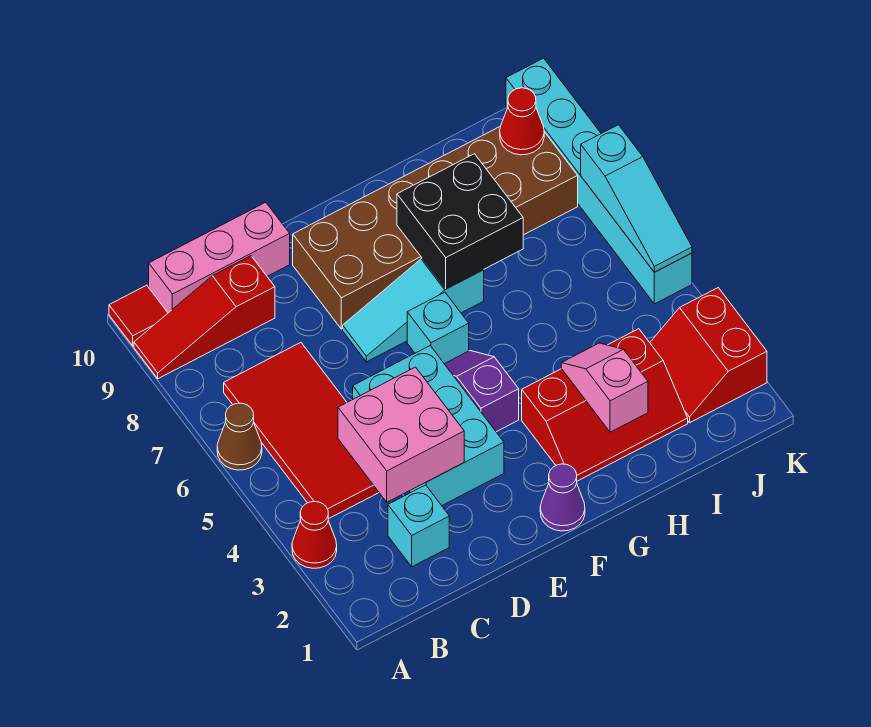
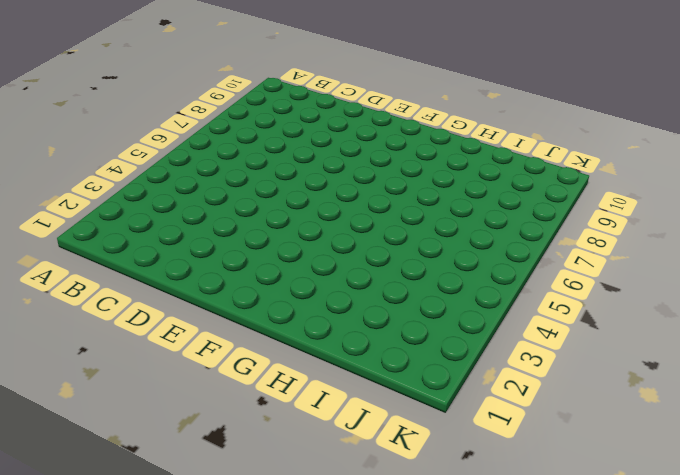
none -> red cone A3 level 1
none -> brown cone A6 level 1
none -> red slope A9:C9 level 1 top C

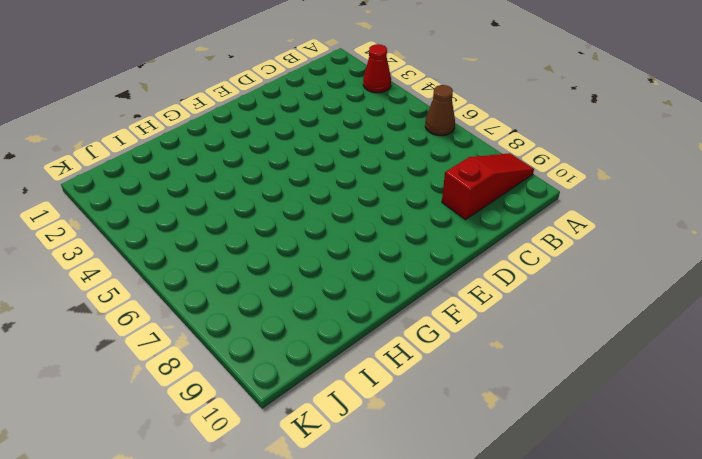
none -> red tile A10 level 1
none -> red tile B4:C7 level 1
none -> pink brick B10:D10 level 1

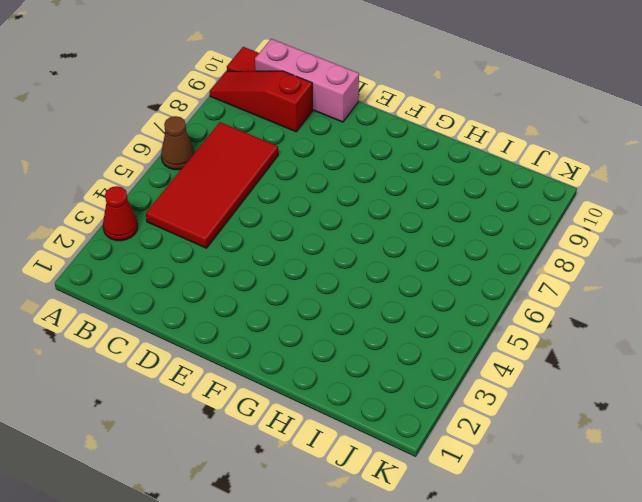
none -> cyan brick C2 level 1
none -> cyan brick D3:E5 level 1
none -> cyan slope E7:G7 level 1 top G

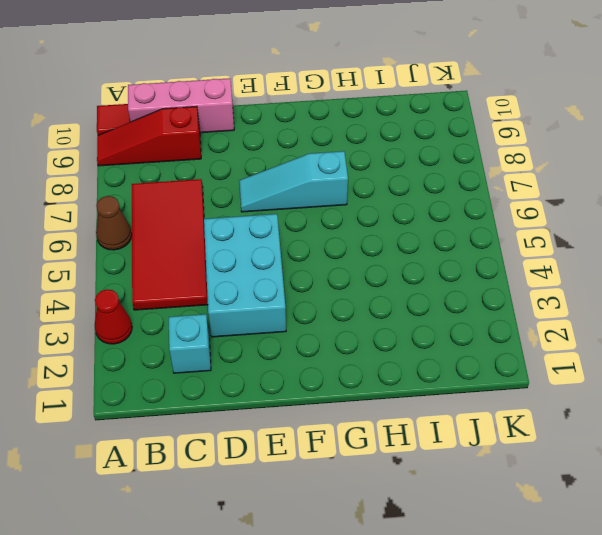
none -> brown brick E8:J9 level 1
none -> purple cone F1 level 1
none -> purple slope F4:F5 level 1 top 4

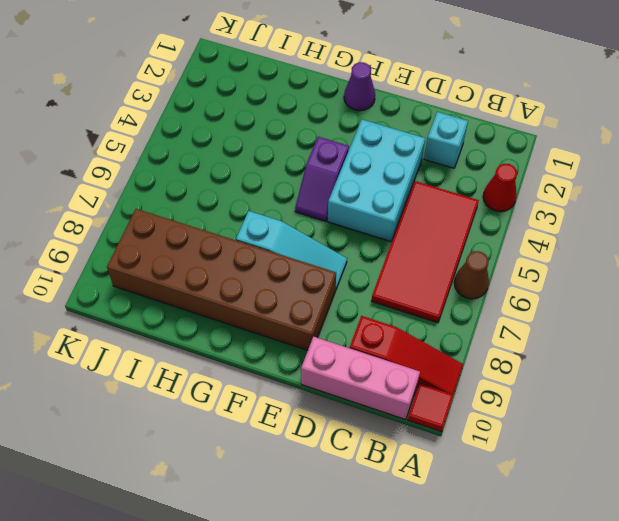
none -> cyan brick F6 level 1
none -> red slope G2:I3 level 1 top 3
none -> red slope J2:K3 level 1 top K

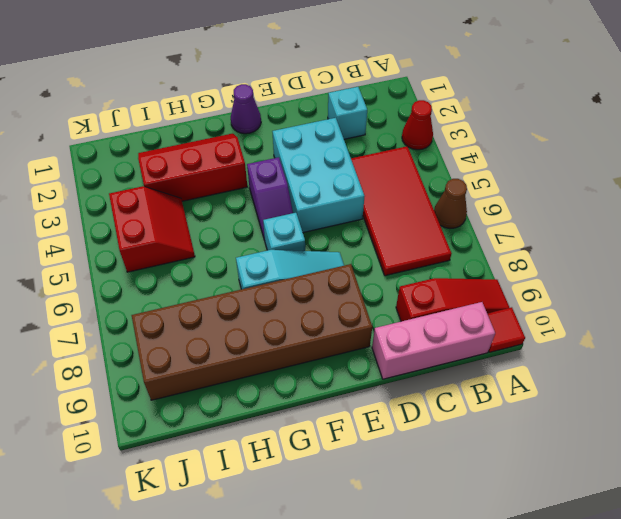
red slope I4:J5 level 1 top J -> red slope J2:K3 level 1 top K
none -> cyan brick K5:K10 level 1
none -> pink brick C3:D4 level 2
none -> black brick G7:H8 level 2

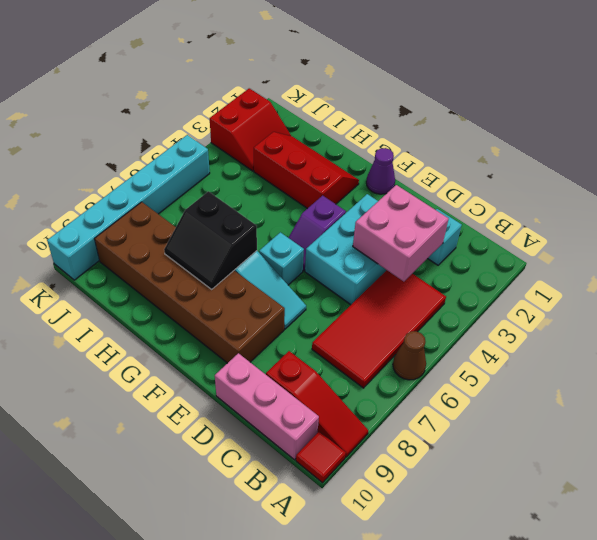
black slope G7:H8 level 2 top 7 -> black brick G7:H8 level 2
none -> red cone A3 level 1
none -> pink slope H2:H3 level 2 top 2
none -> red cone J9 level 2

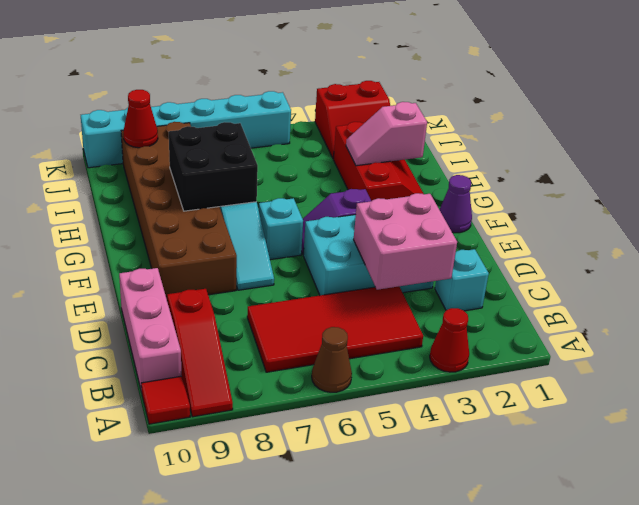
none -> cyan slope K5:K7 level 2 top 7

